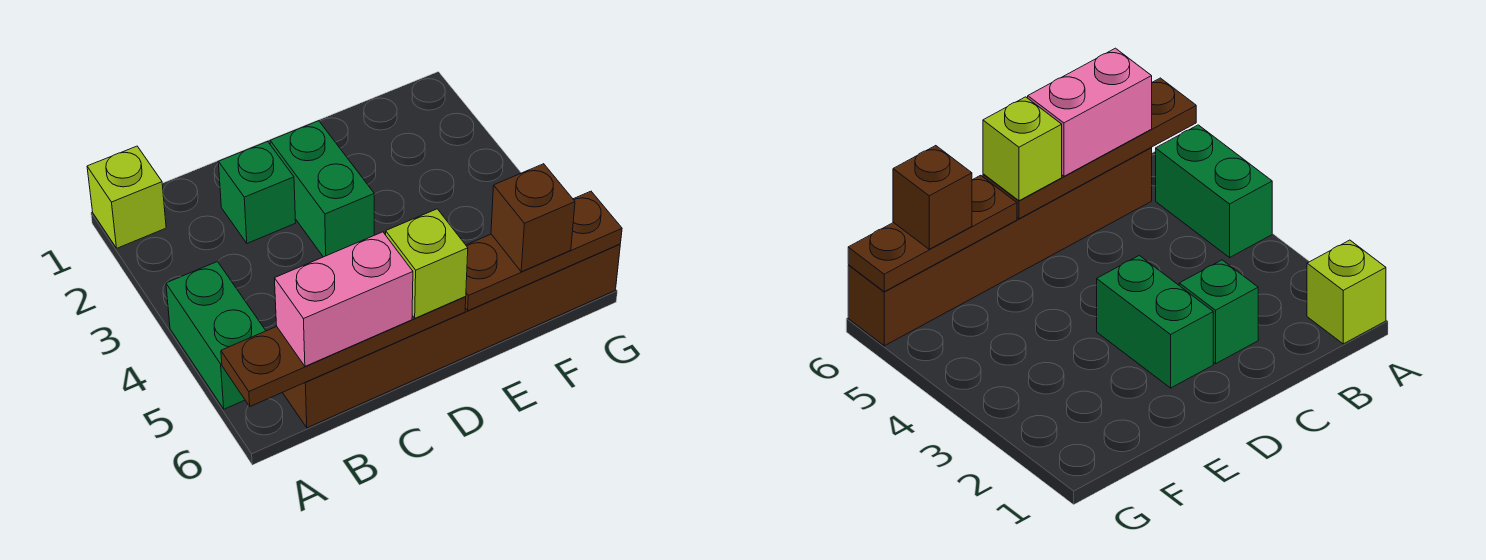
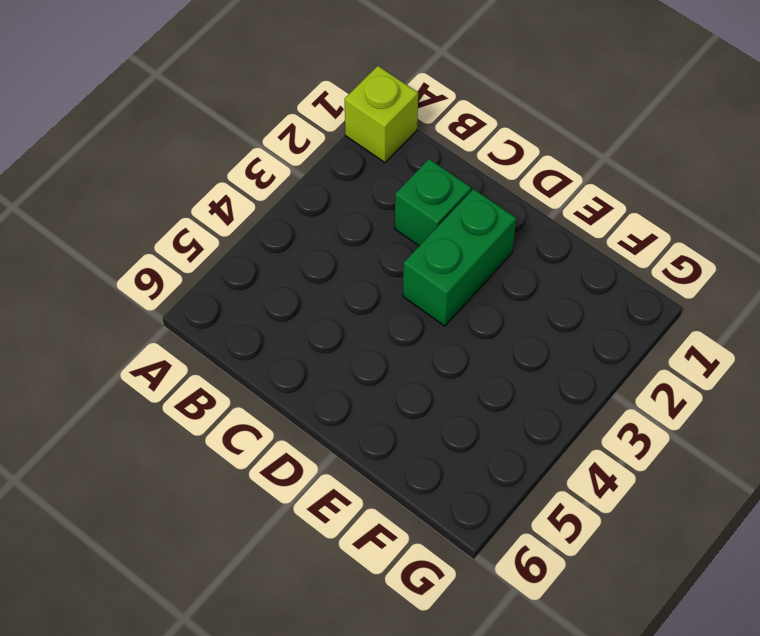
none -> green brick A4:A5 level 1
none -> brown brick B6:G6 level 1

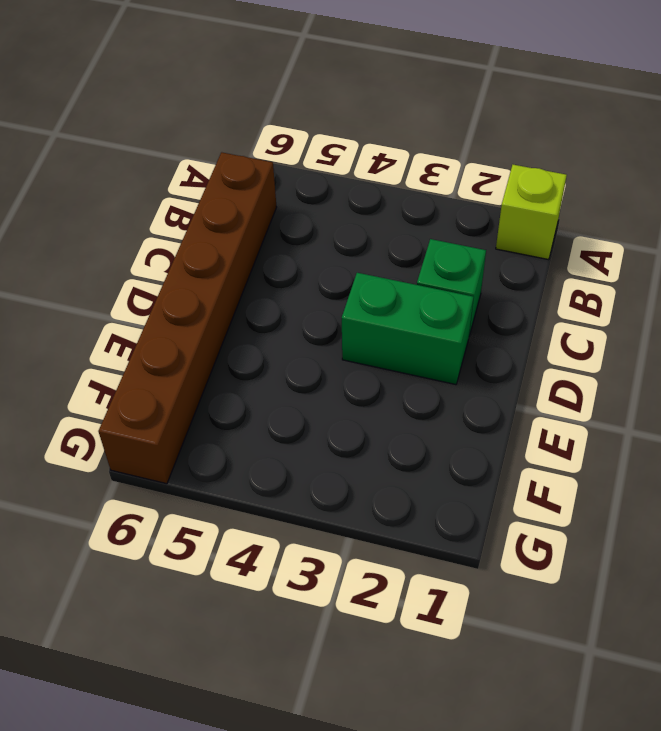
none -> green brick A4:A5 level 1
none -> brown plate A6:D6 level 2

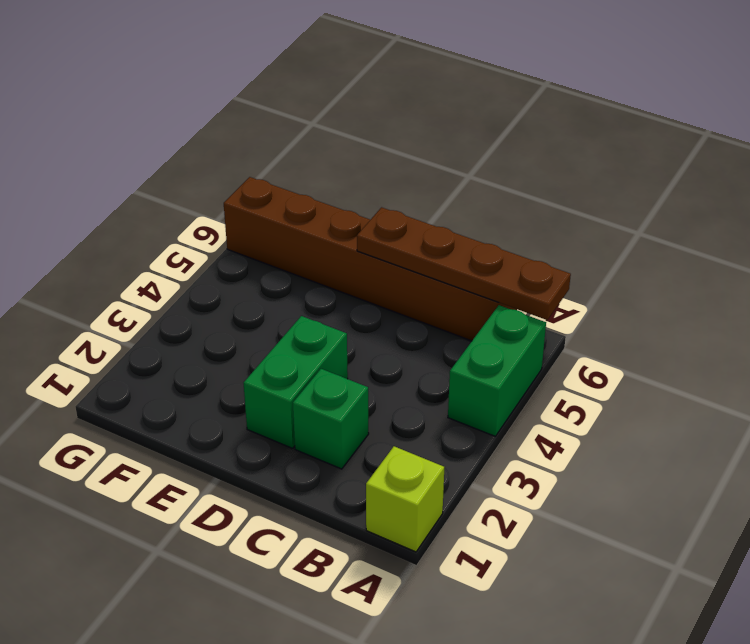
none -> brown plate E6:G6 level 2
none -> pink brick B6:C6 level 3

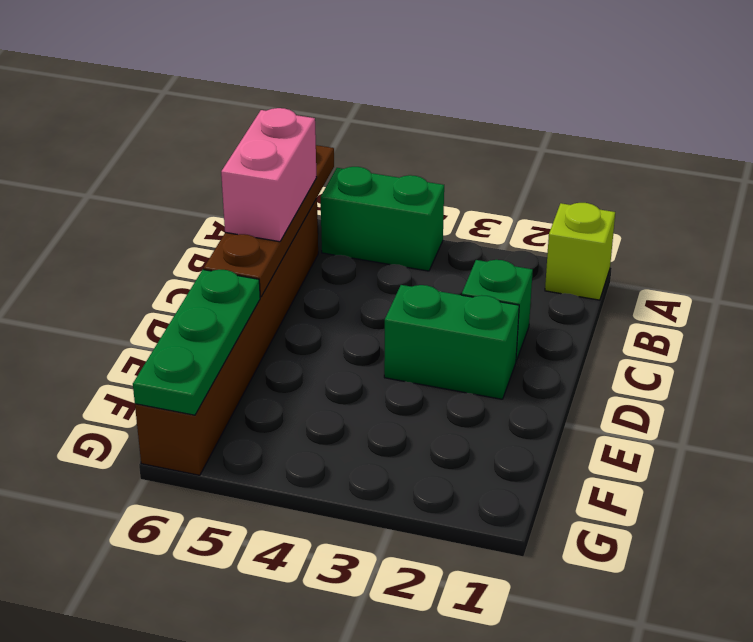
green plate E6:G6 level 2 -> brown plate E6:G6 level 2
none -> lime brick D6 level 3
none -> brown brick F6 level 3

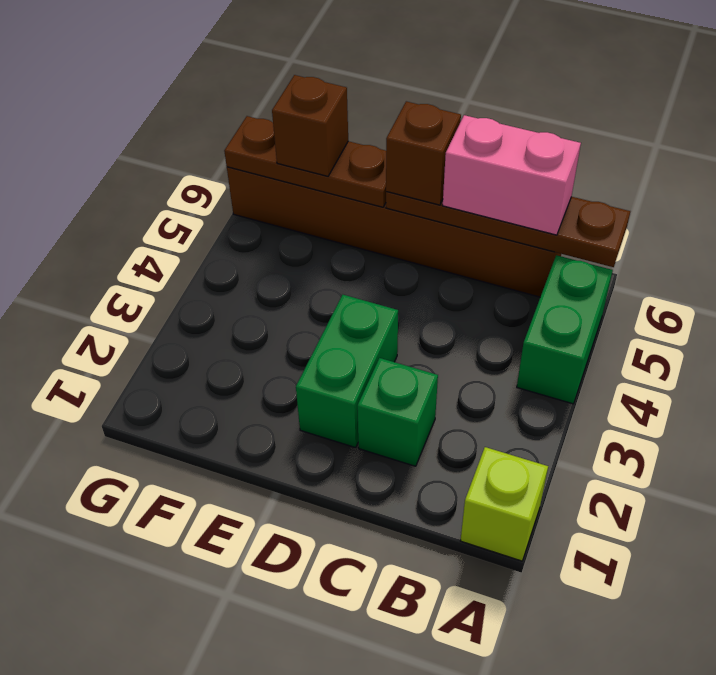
brown brick D6 level 3 -> lime brick D6 level 3

